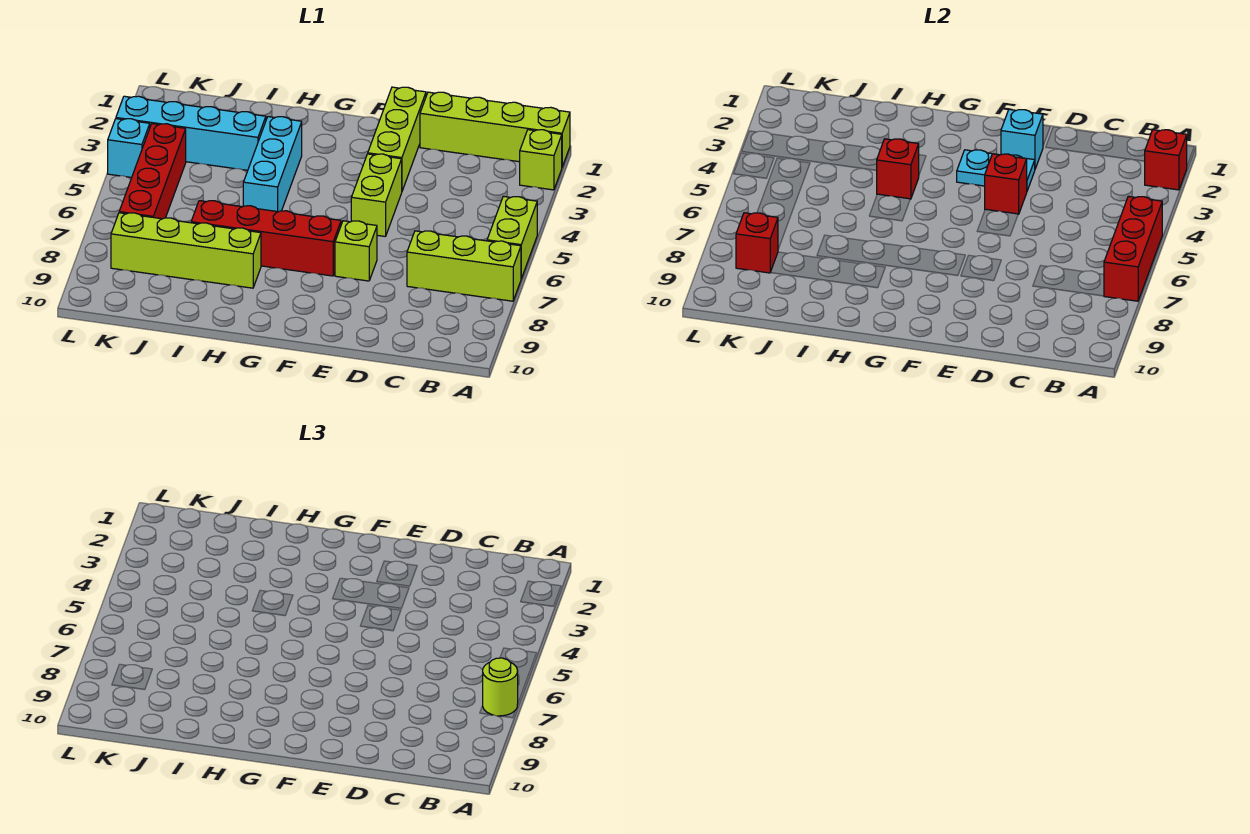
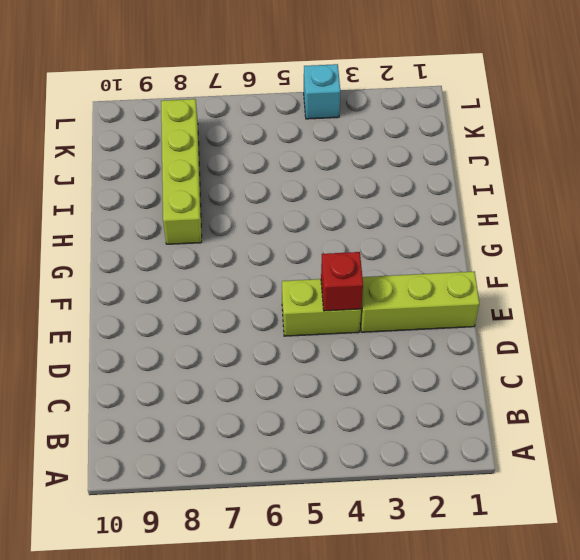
none -> lime brick A1:D1 level 1
none -> lime brick A2 level 1
none -> lime brick A5:A6 level 1

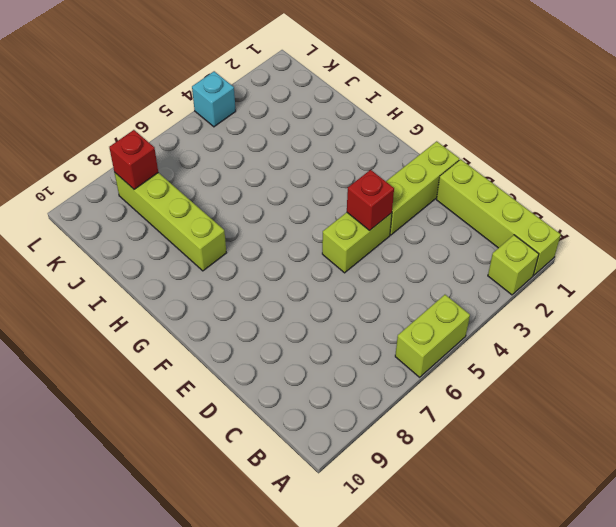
none -> lime brick A7:C7 level 1
none -> lime brick E7 level 1
none -> red brick F7:I7 level 1

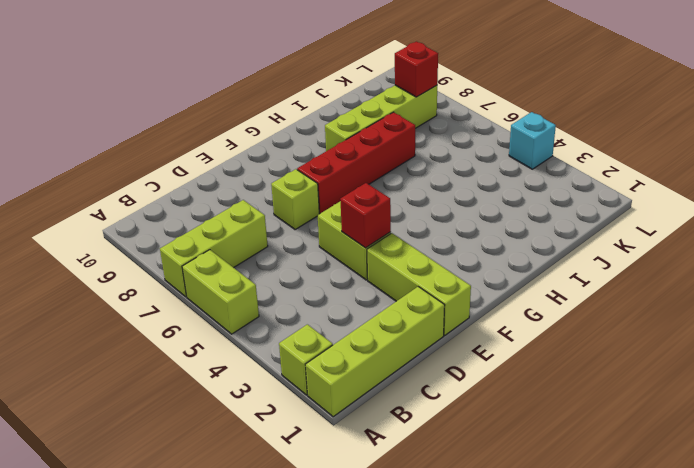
none -> cyan brick H3:H5 level 1
none -> cyan brick I3:L3 level 1
none -> red brick K4:K7 level 1

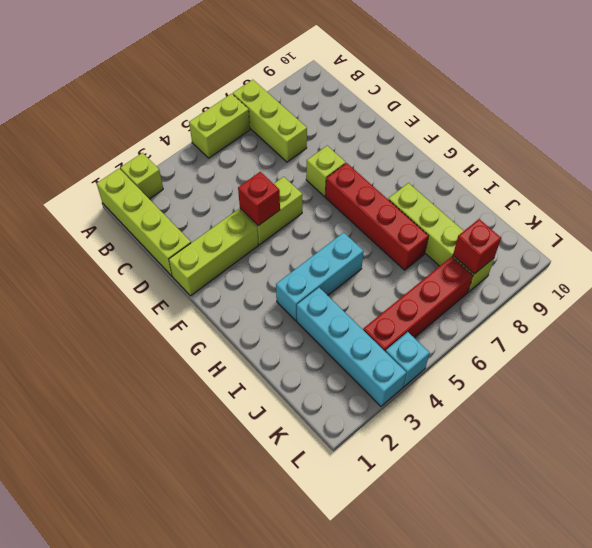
none -> red brick A2 level 2
none -> red brick A5:A7 level 2
none -> cyan brick E2 level 2

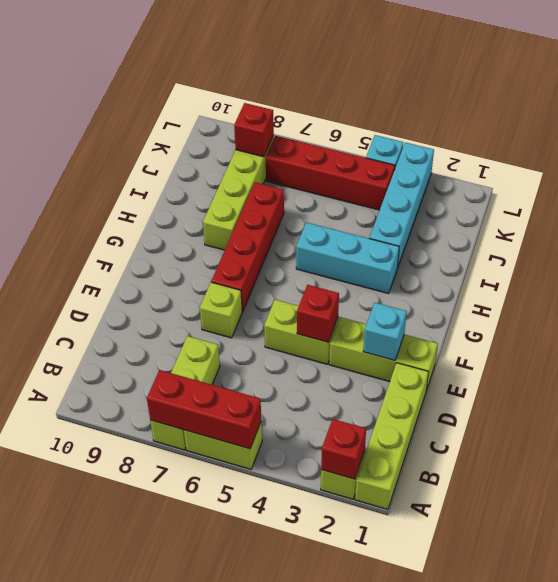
none -> cyan plate E3:F3 level 2
none -> red brick H4 level 2
none -> lime round brick A7 level 3

